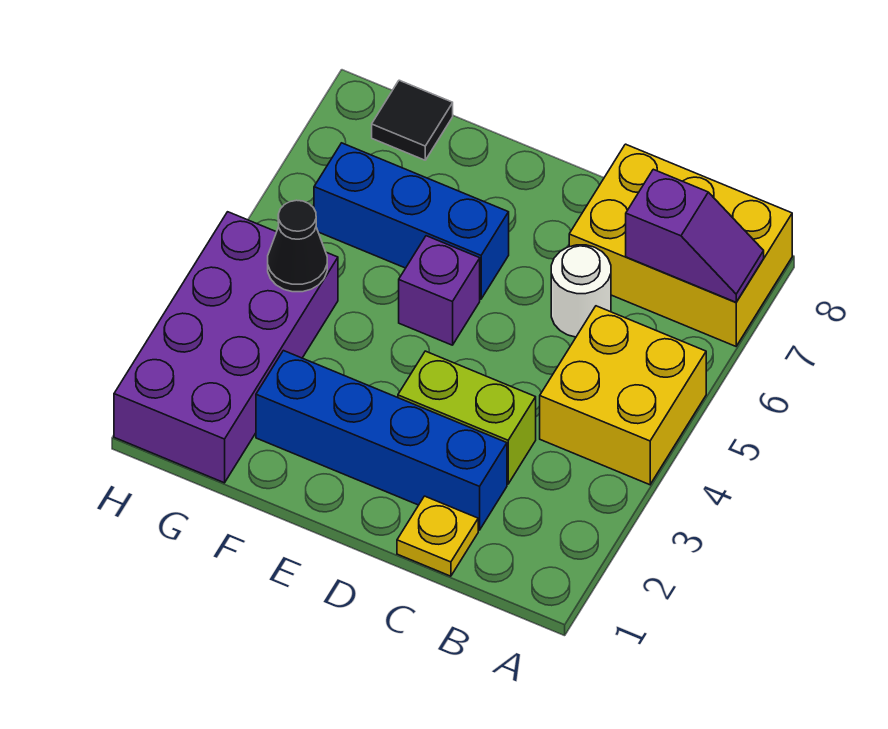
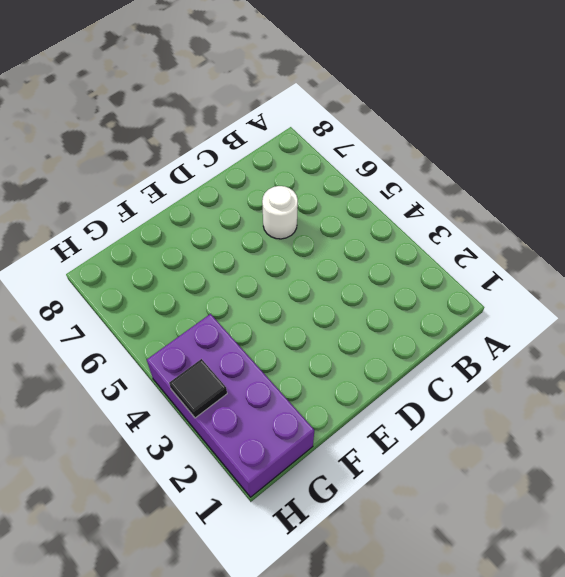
black tile H3 level 2 -> black tile G8 level 1
none -> yellow brick A4:B5 level 1
none -> yellow brick A7:C8 level 1
none -> yellow plate C1 level 1

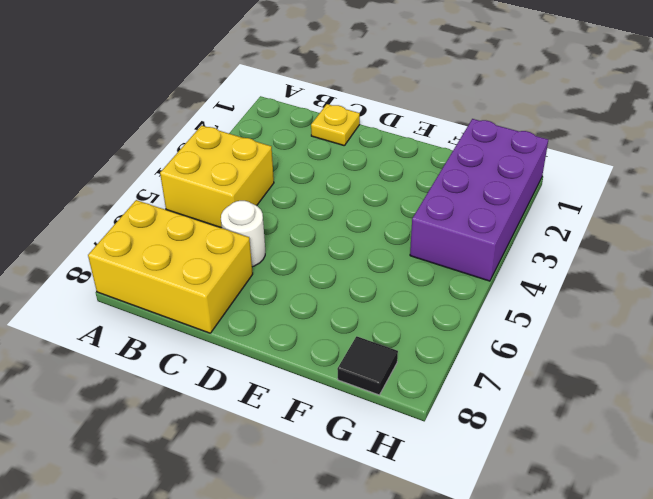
none -> blue brick C2:F2 level 1
none -> lime brick C3:D3 level 1
none -> purple brick E5 level 1

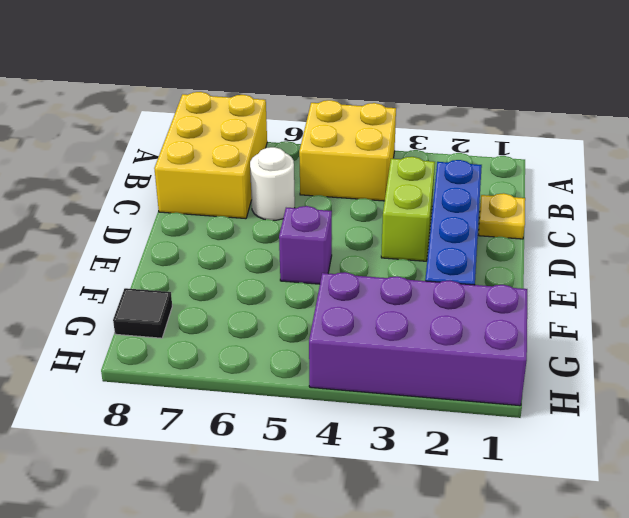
none -> blue brick E6:G6 level 1
none -> purple slope A7:B7 level 2 top B
none -> black cone G4 level 2

